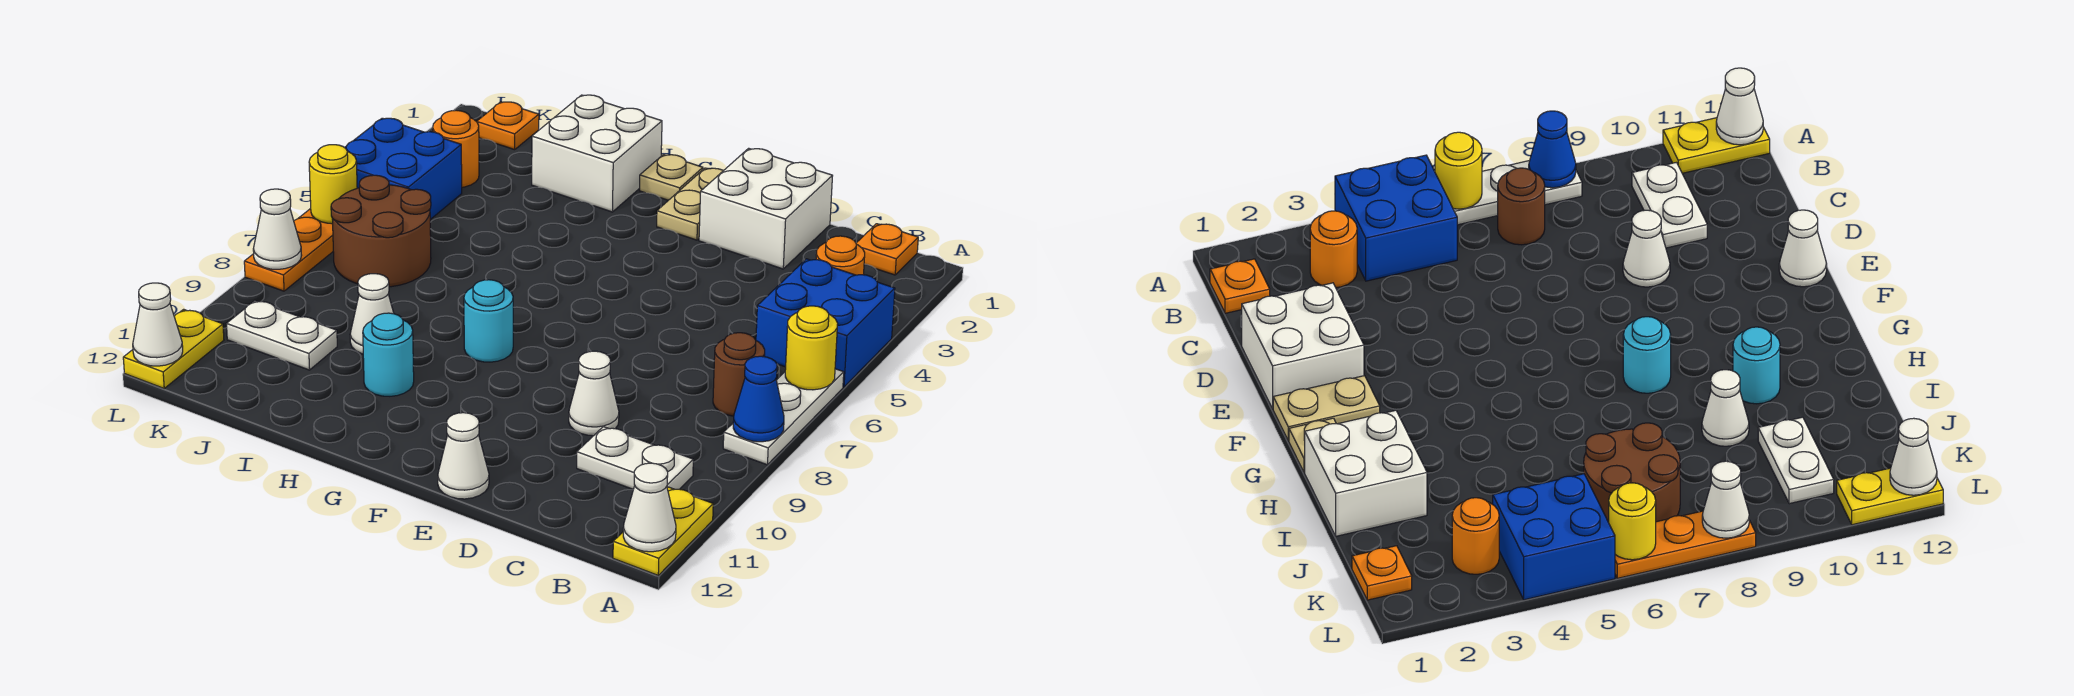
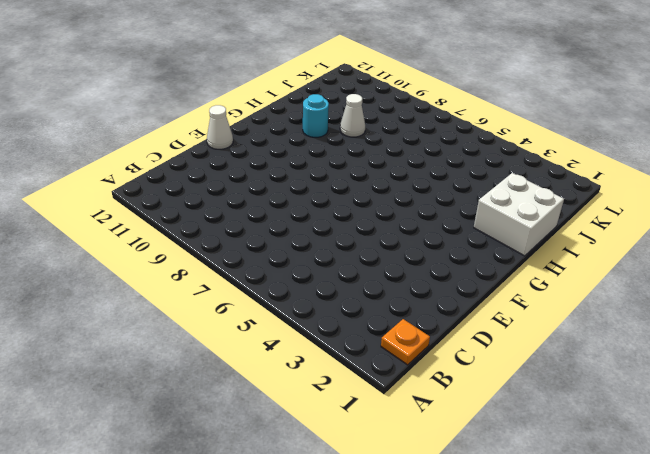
none -> blue brick A4:B5 level 1
none -> white plate A6:A8 level 1
none -> yellow plate A11:A12 level 1

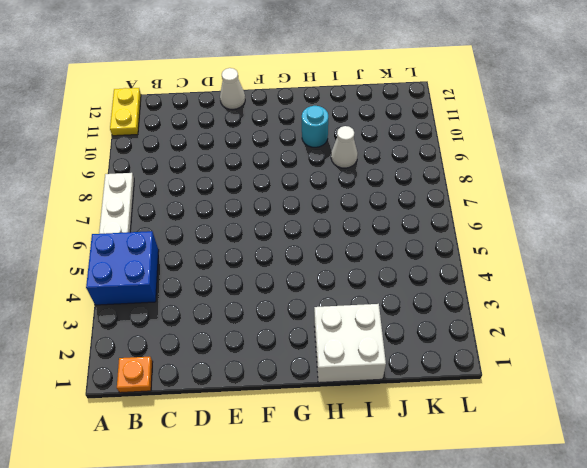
none -> orange round brick B3 level 1
none -> brown round brick B7 level 1
none -> white plate B10:C10 level 1

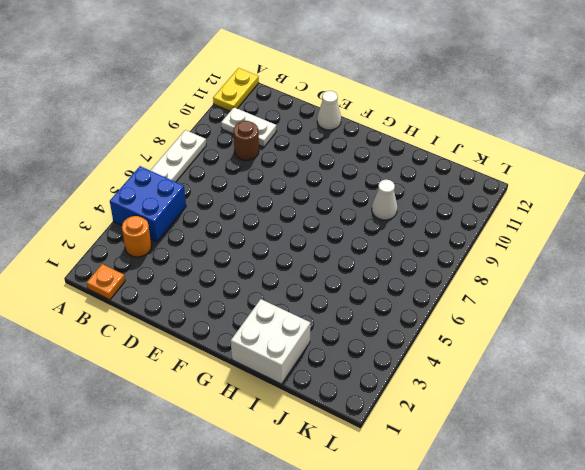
brown round brick C9 level 1 -> brown round brick B7 level 1
none -> white brick D1:E2 level 1
none -> white cone D9 level 1
none -> tan plate F1:F2 level 1

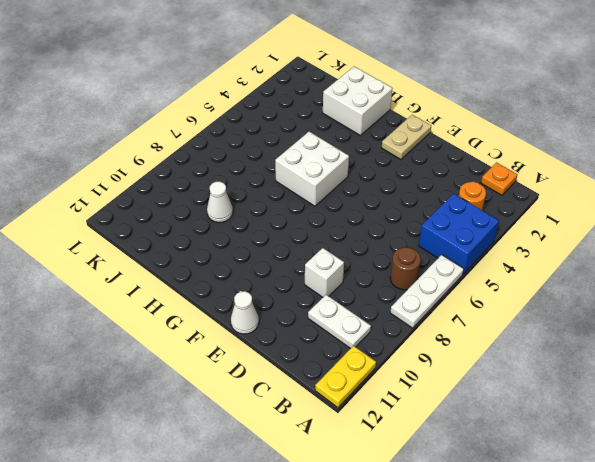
white brick D9 level 1 -> white cone D9 level 1
white brick G5:H6 level 1 -> white brick D1:E2 level 1
none -> tan plate G1 level 1
none -> cyan round brick G8 level 1
none -> cyan round brick H10 level 1

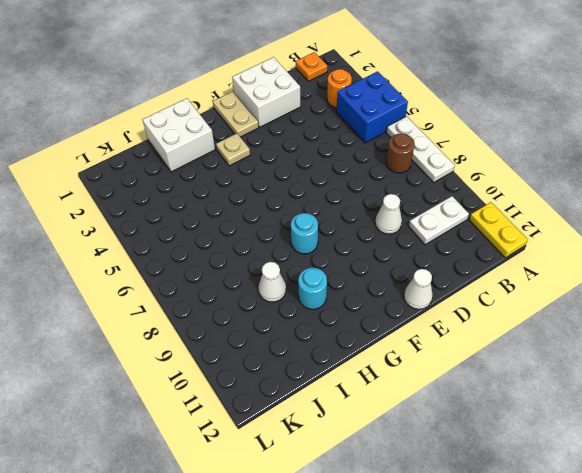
tan plate G3 level 1 -> tan plate G1 level 1
none -> brown round brick J6:K7 level 1
none -> white plate J10:K10 level 1
none -> orange plate K1 level 1

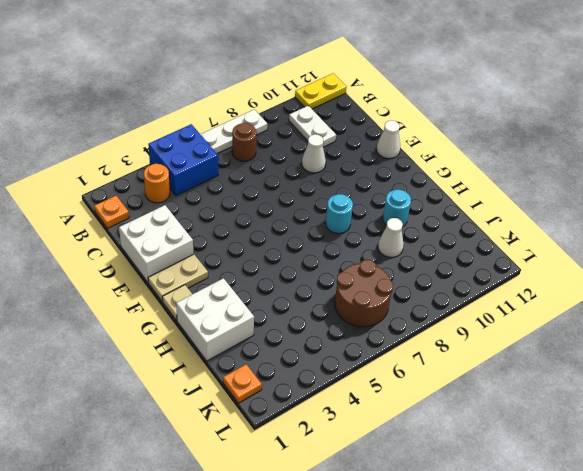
none -> white plate J10:K10 level 1
none -> orange round brick K3 level 1
none -> blue brick K4:L5 level 1

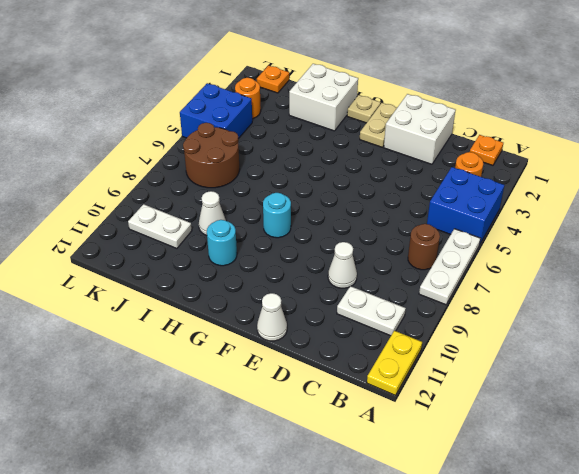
none -> orange plate L6:L8 level 1
none -> yellow plate L11:L12 level 1
none -> yellow round brick A6 level 2

